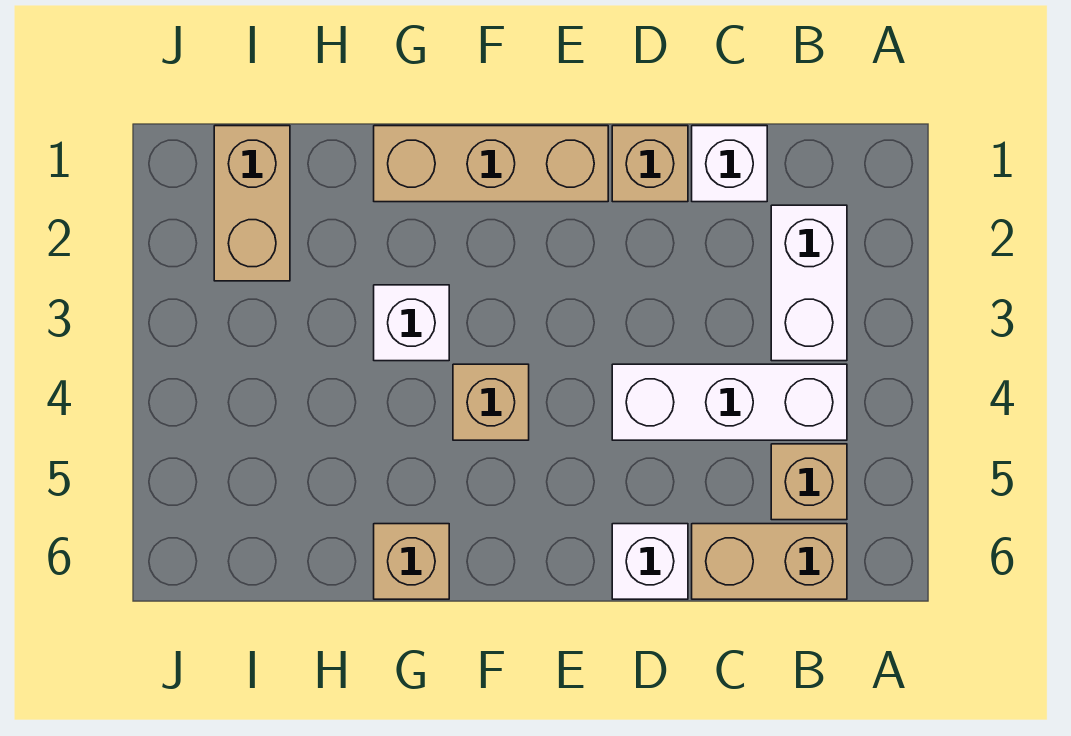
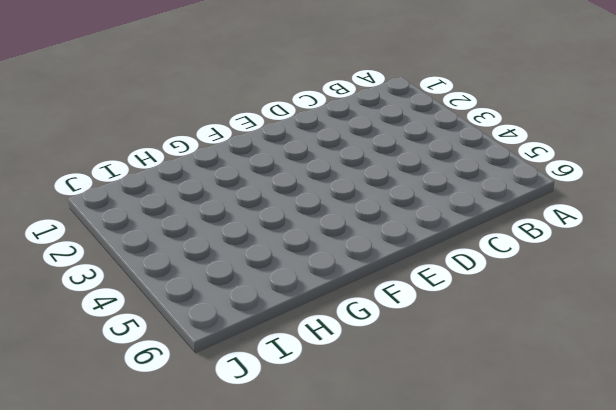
none -> white brick B2:B3 level 1
none -> white brick B4:D4 level 1
none -> tan brick B5 level 1

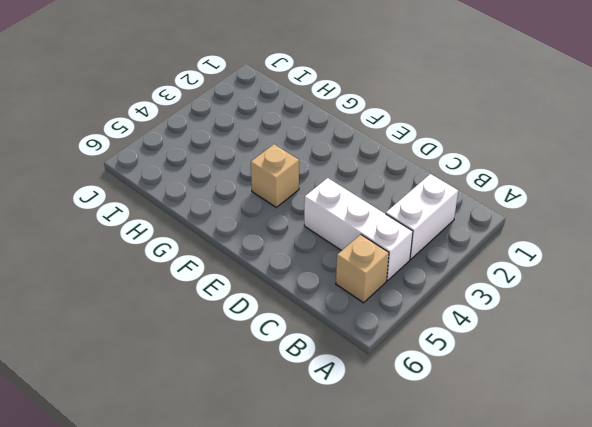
none -> tan brick B6:C6 level 1
none -> white brick C1 level 1
none -> tan brick D1 level 1

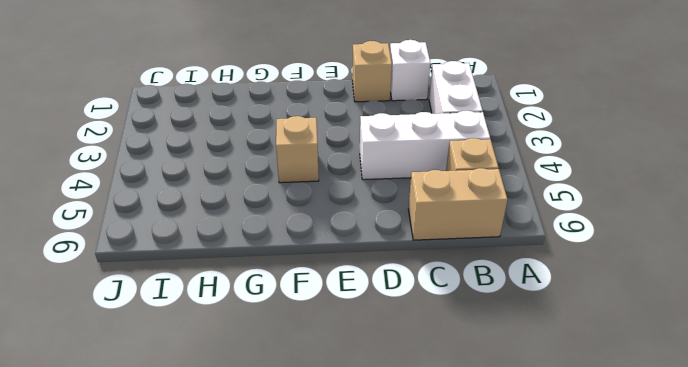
none -> white brick D6 level 1
none -> tan brick E1:G1 level 1
none -> white brick G3 level 1

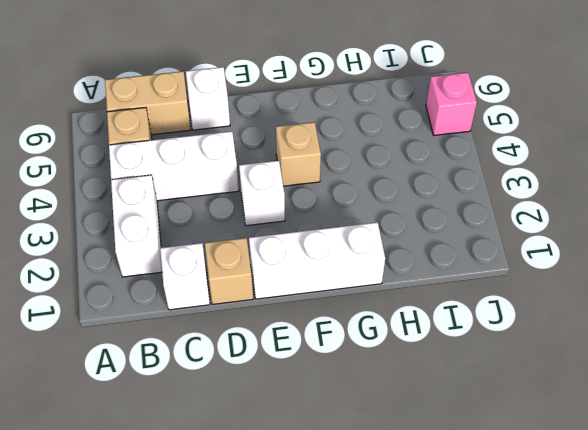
white brick E1:G1 level 1 -> tan brick E1:G1 level 1
white brick E3 level 1 -> white brick G3 level 1
pink brick J5 level 1 -> none
none -> tan brick G6 level 1
none -> tan brick I1:I2 level 1

